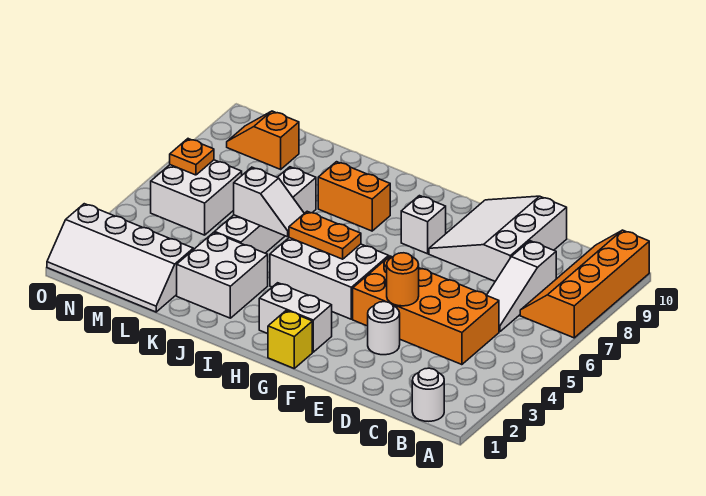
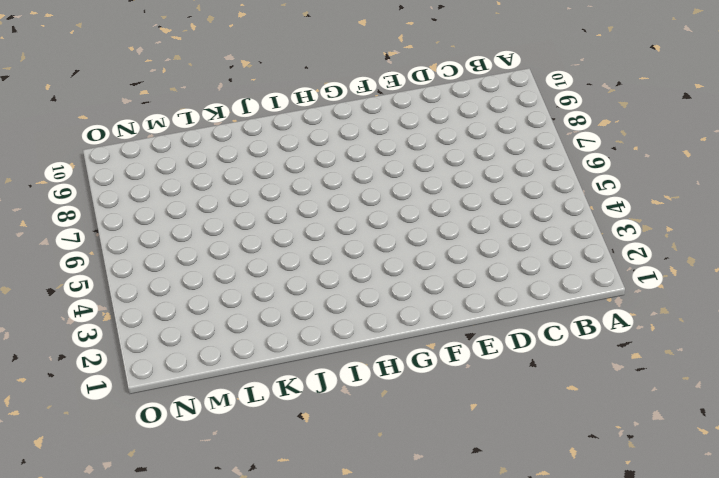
none -> orange slope A7:B10 level 1 top A
none -> white round brick B1 level 1
none -> orange brick C4:F5 level 1

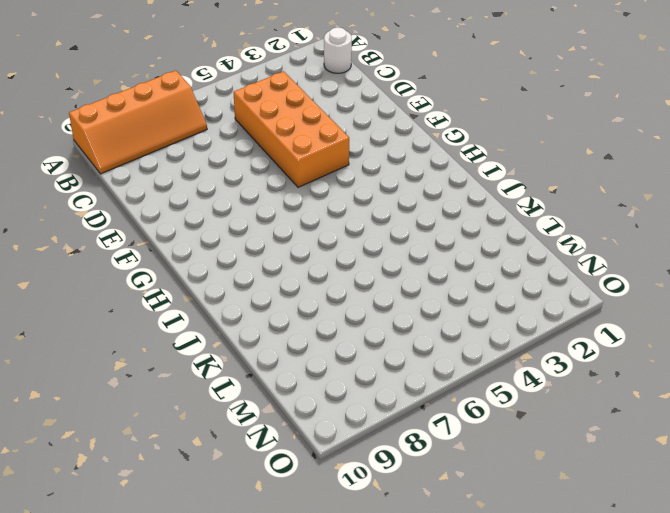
none -> white slope C6:C8 level 1 top 8
none -> white slope D8:F10 level 1 top D
none -> white round brick E3 level 1

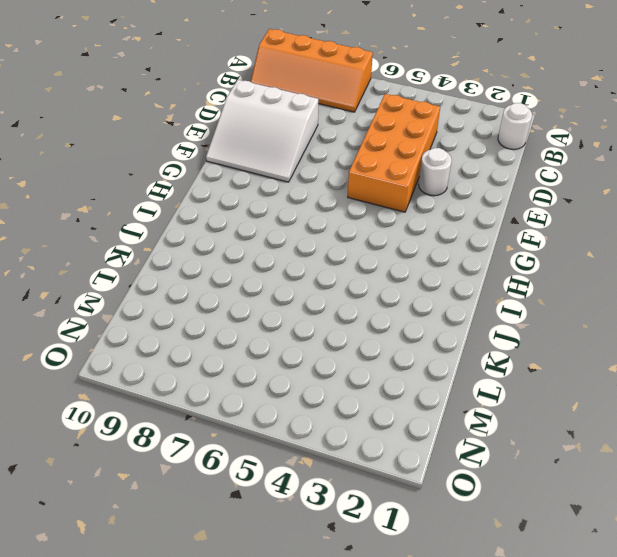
none -> white slope C6:C8 level 1 top 8
none -> yellow brick G1 level 1
none -> white brick G2:H2 level 1

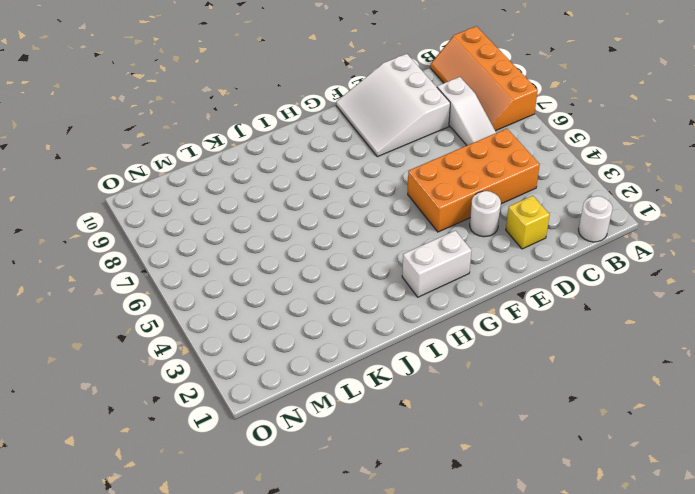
yellow brick D2 level 1 -> yellow brick G1 level 1
none -> white brick G4:I5 level 1
none -> white brick G8 level 1
none -> orange brick I8:J8 level 1

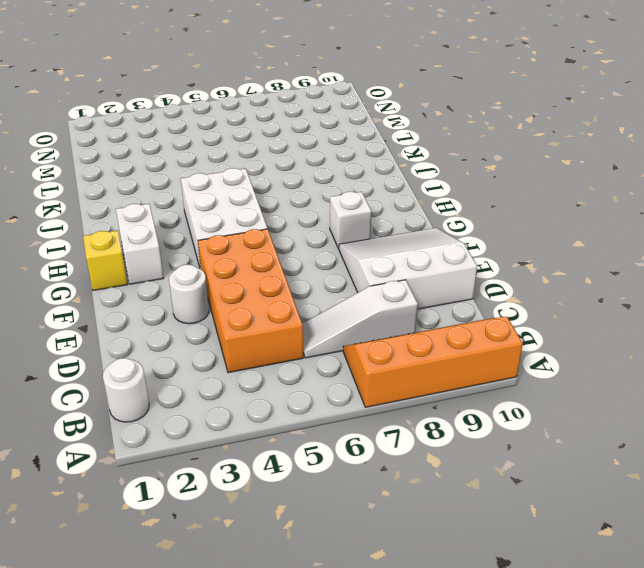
none -> orange brick I8:J8 level 1
none -> white brick J2:K3 level 1
none -> white brick K4:K7 level 1

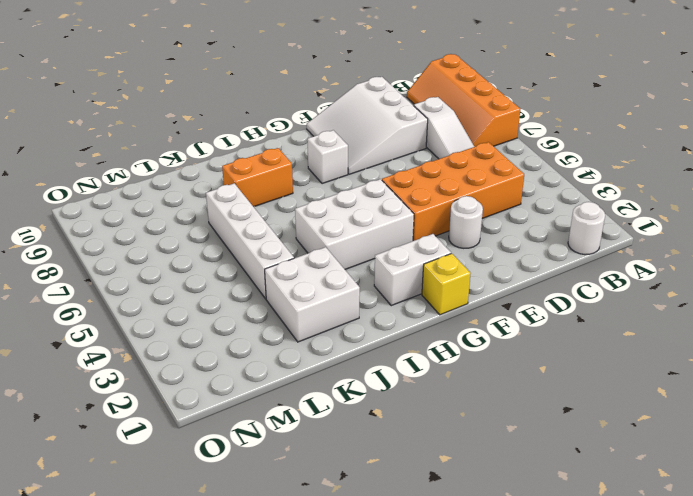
none -> white slope L1:O2 level 1 top 2
none -> white brick M5:N6 level 1
none -> orange slope M9:N9 level 1 top M

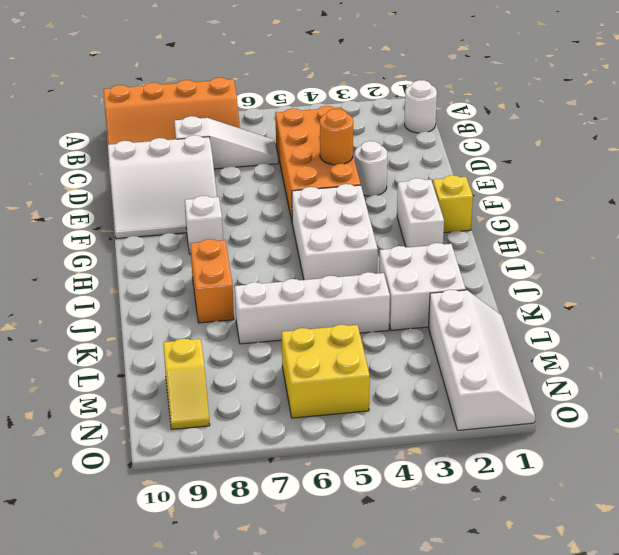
yellow brick M5:N6 level 1 -> white brick M5:N6 level 1
yellow slope M9:N9 level 1 top M -> orange slope M9:N9 level 1 top M
none -> orange plate H5:I5 level 2
none -> white slope J5:K5 level 2 top K
none -> orange plate N6 level 2

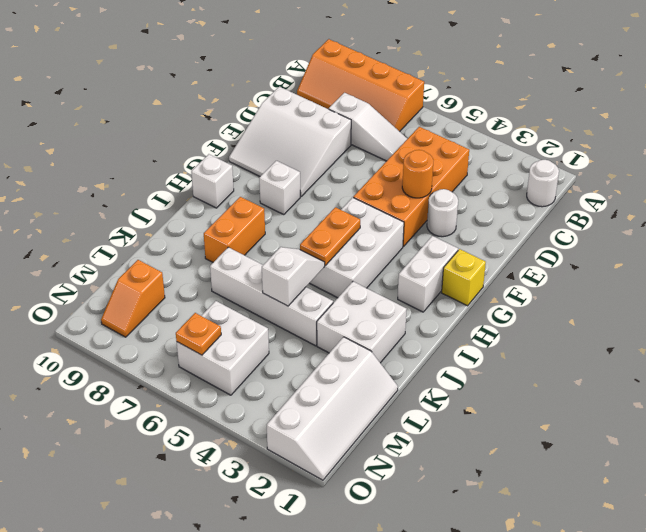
white brick H10 level 1 -> none

